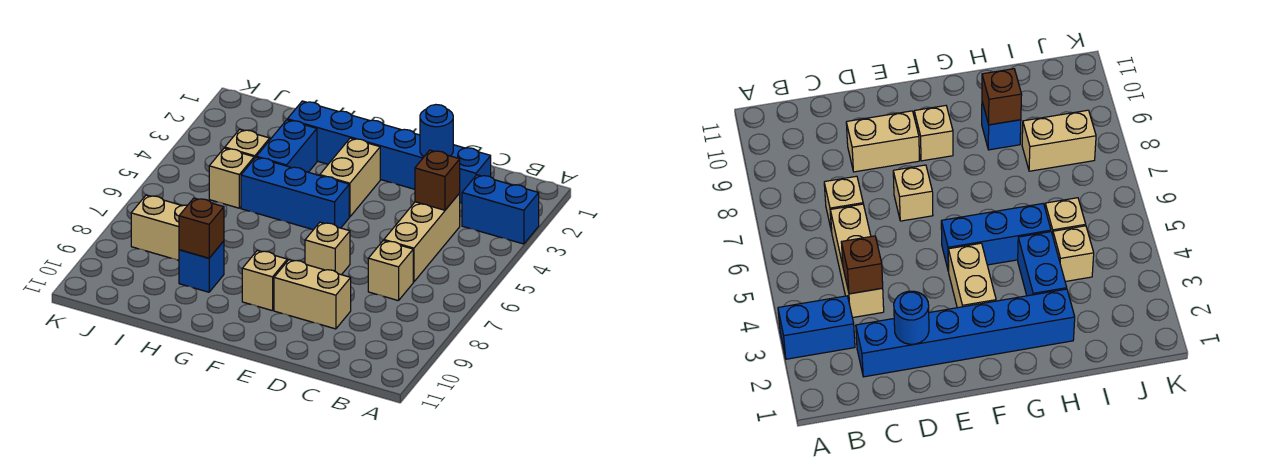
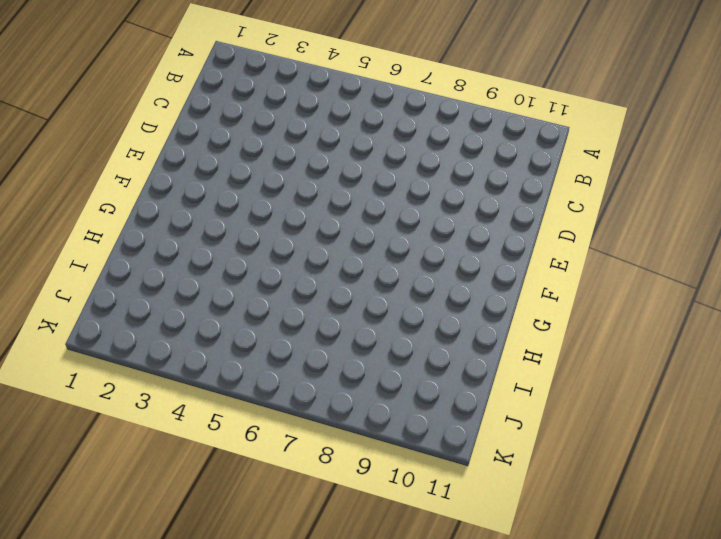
none -> blue brick A3:B3 level 1
none -> blue brick C2:H2 level 1
none -> tan brick C4:C6 level 1

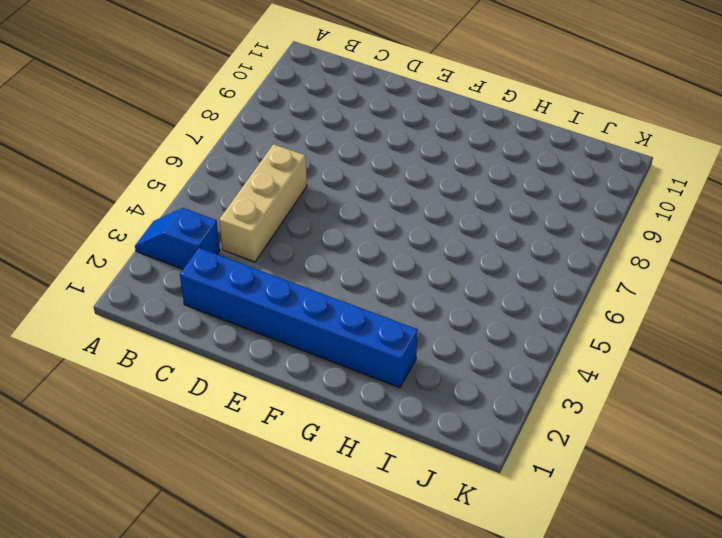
blue slope A3:B3 level 1 top B -> blue brick A3:B3 level 1
none -> tan brick C7 level 1
none -> tan brick D9:E9 level 1
none -> tan brick E7 level 1

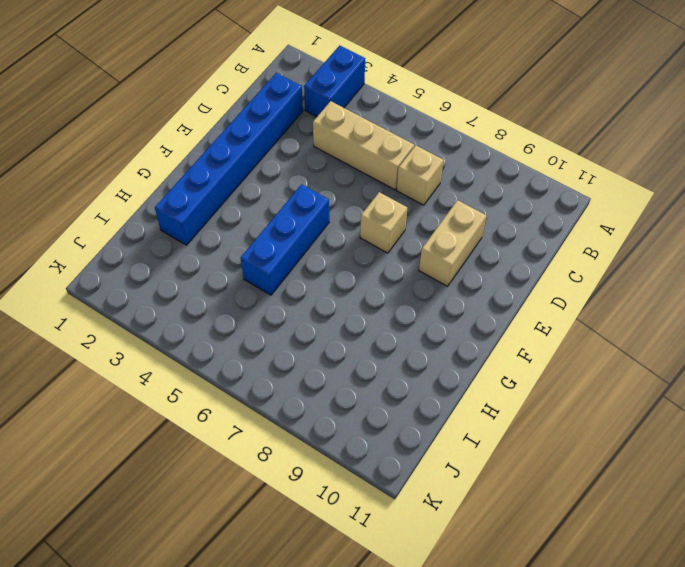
none -> tan brick F3:F4 level 1
none -> tan brick F9 level 1
none -> blue brick H3:H4 level 1

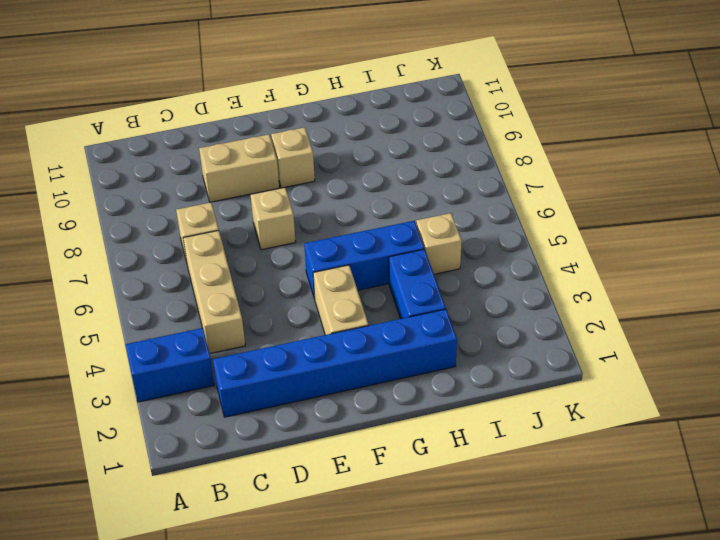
none -> blue brick H9 level 1
none -> tan brick I4 level 1
none -> tan brick I8:J8 level 1

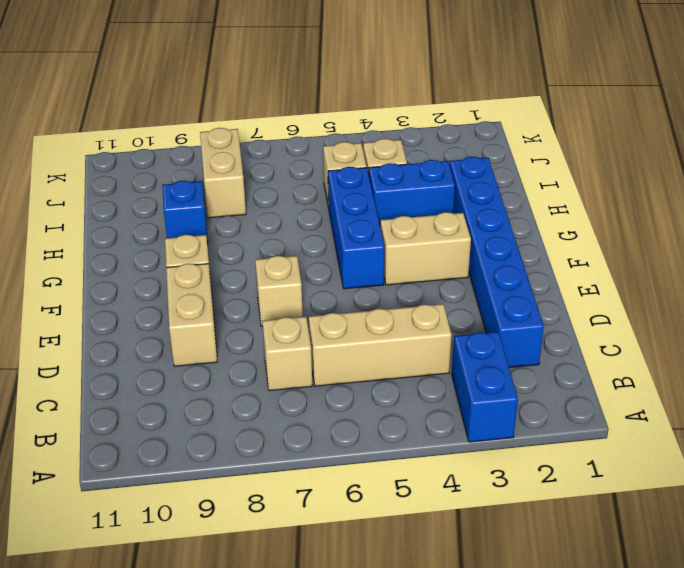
none -> brown brick C4 level 2
none -> blue round brick D2 level 2
none -> brown brick H9 level 2

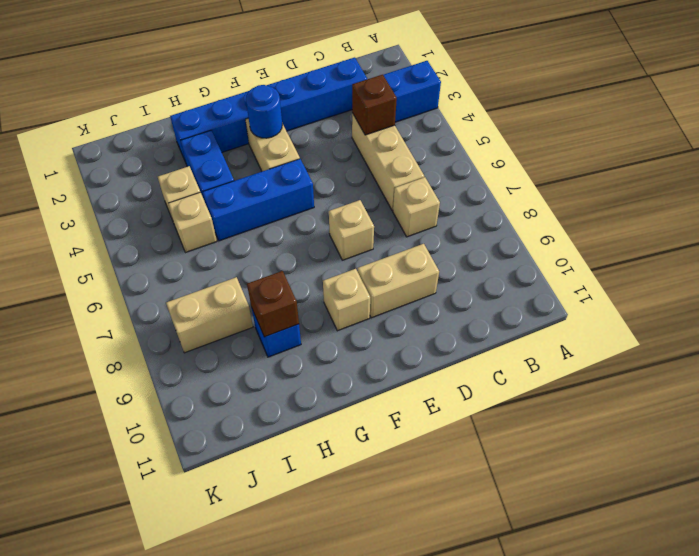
blue round brick F3 level 2 -> blue round brick D2 level 2

